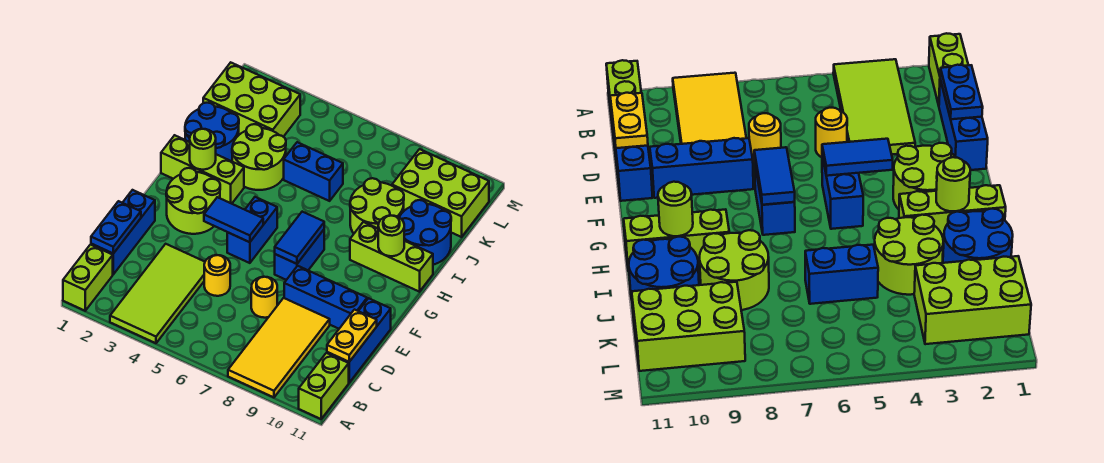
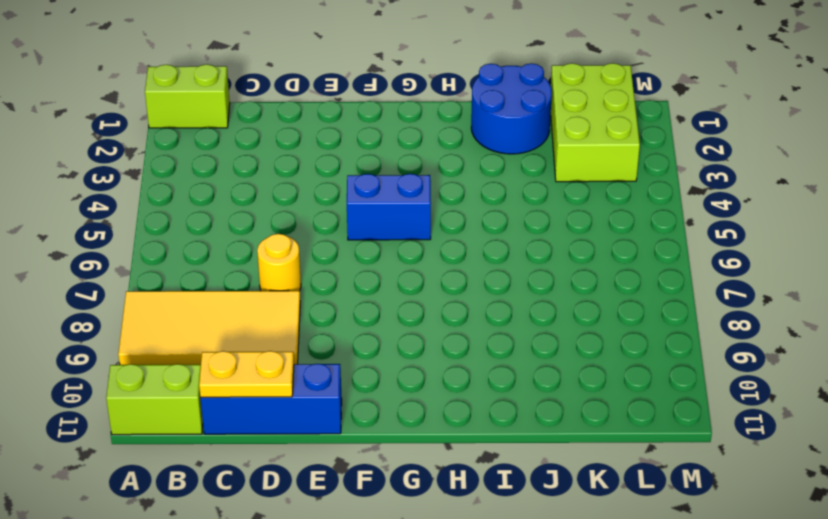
none -> lime tile A3:D4 level 1
none -> blue brick C1:E1 level 1
none -> yellow round brick D5 level 1

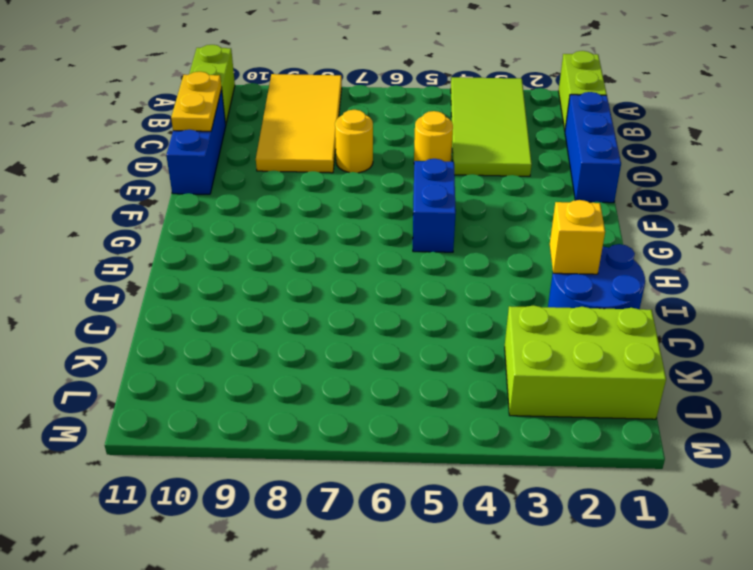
yellow brick I2 level 2 -> none
none -> blue brick E8:E10 level 1
none -> lime round brick F2:G3 level 1
none -> blue brick F7:G7 level 1

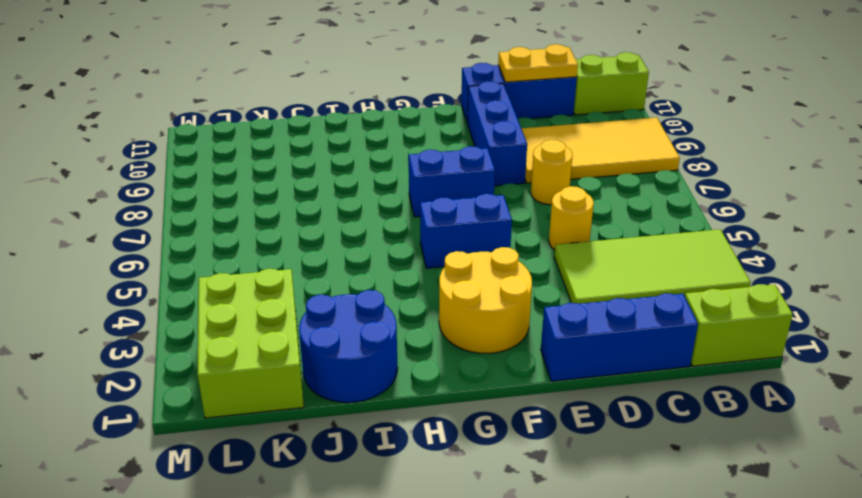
yellow round brick F2:G3 level 1 -> lime round brick F2:G3 level 1
none -> lime brick H1:H3 level 1
none -> lime brick H9:H11 level 1
none -> lime round brick I3:J4 level 1

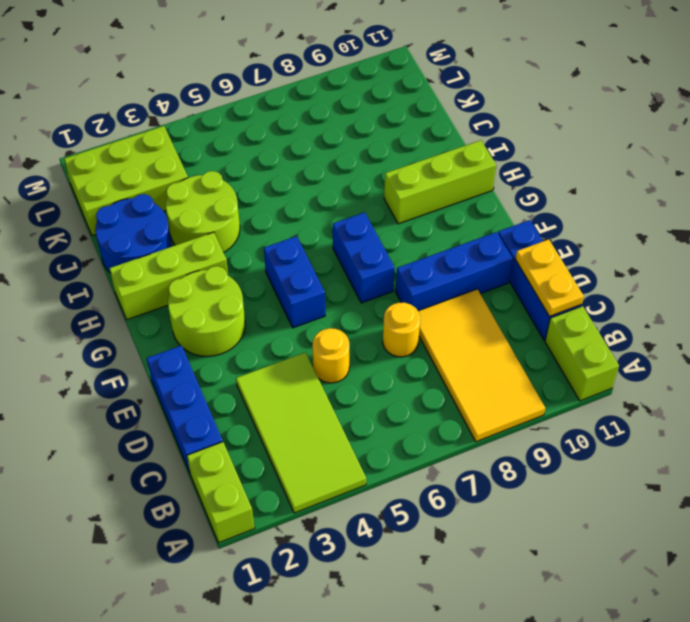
none -> lime round brick I8:J9 level 1
none -> blue round brick I10:J11 level 1
none -> blue brick J5:J6 level 1

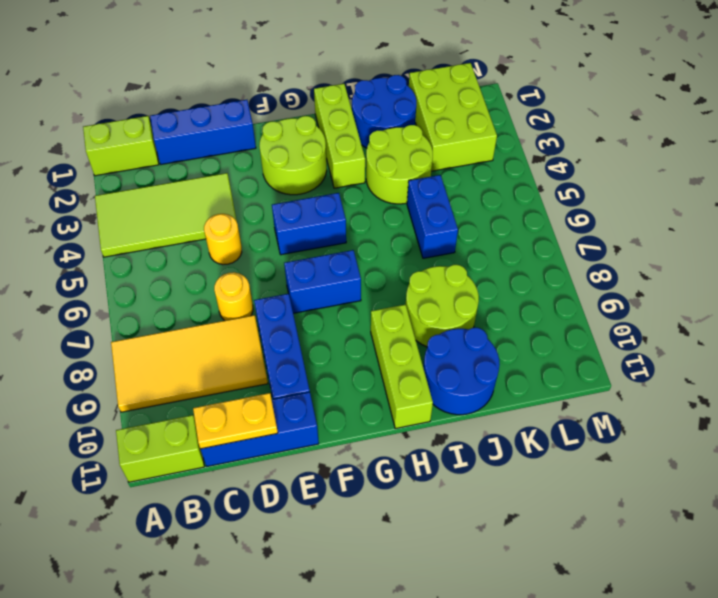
none -> lime brick K9:L11 level 1
none -> blue plate C1:D1 level 2
none -> blue tile F4:F5 level 2

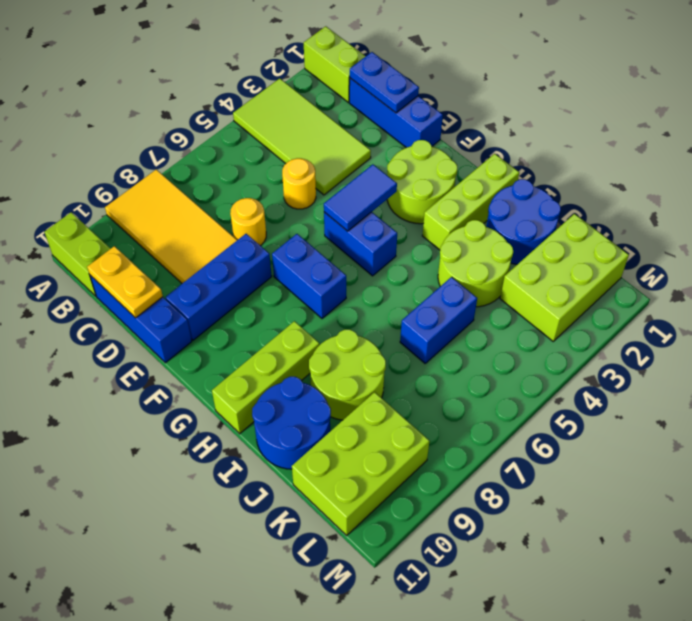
none -> blue tile F7:G7 level 2
none -> lime round brick H2 level 2
none -> lime round brick H10 level 2

